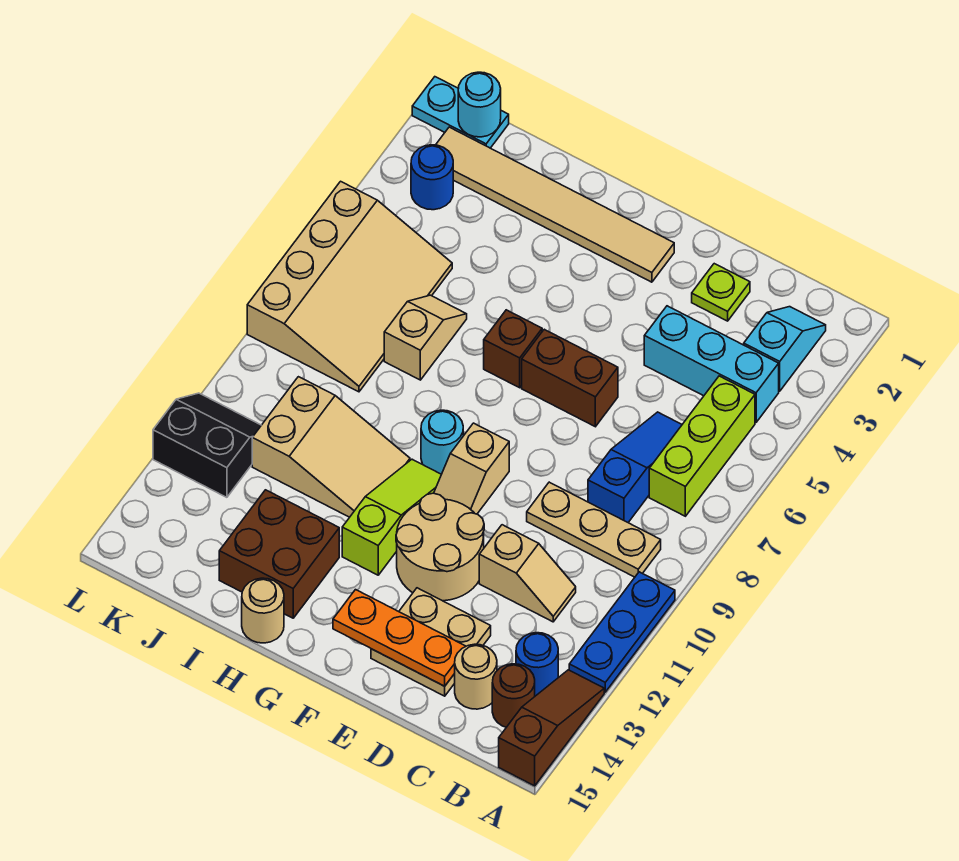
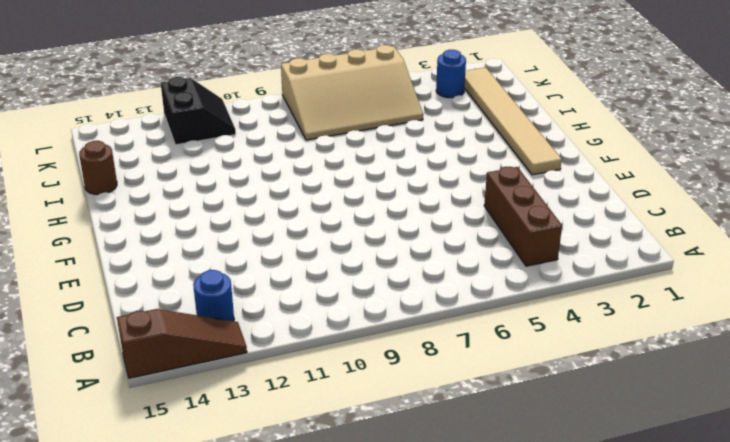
brown brick B4:D4 level 1 -> cyan brick B4:D4 level 1
brown round brick I15 level 1 -> brown round brick B14 level 1
none -> blue plate A10:A12 level 1
none -> cyan slope B2:B3 level 1 top 3
none -> lime brick B5:B7 level 1
none -> tan plate B9:D9 level 1

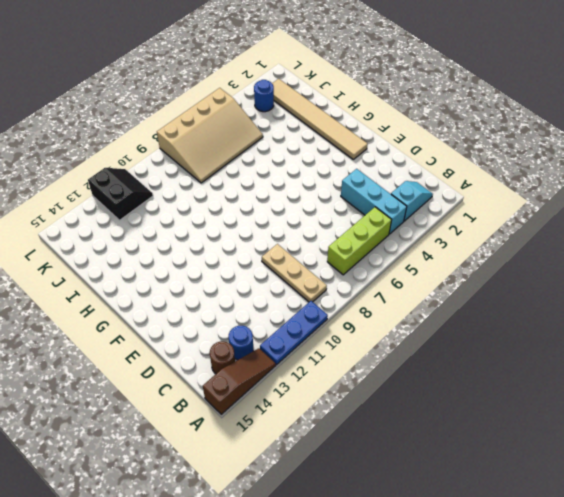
none -> blue slope C6:C8 level 1 top 8
none -> tan slope C11:D11 level 1 top D
none -> tan round brick C14 level 1
none -> lime plate D2 level 1

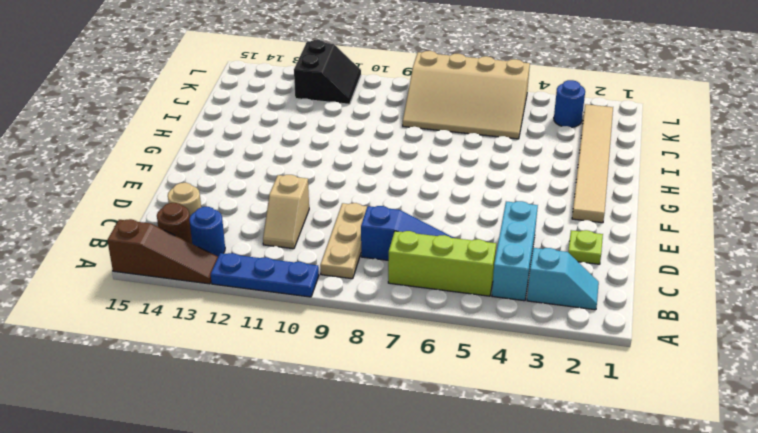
none -> tan plate D13:E14 level 1
none -> brown brick E6:F6 level 1
none -> tan round brick E11:F12 level 1
none -> tan slope F9:F10 level 1 top 9

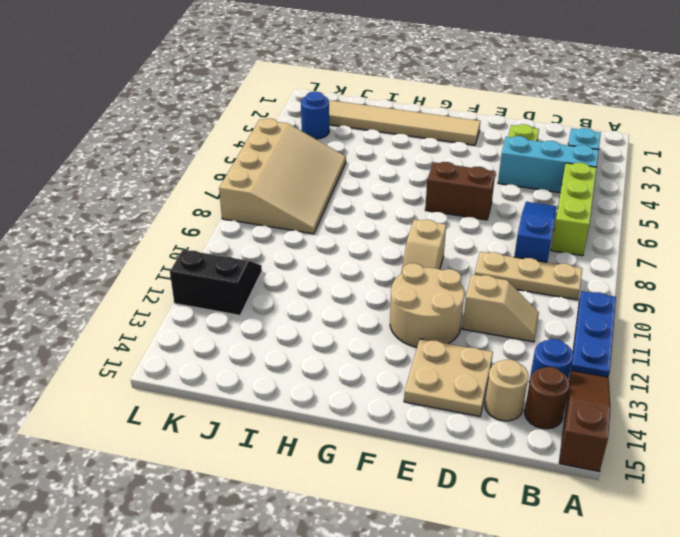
none -> brown brick G6 level 1
none -> cyan round brick G9 level 1
none -> lime slope G10:G12 level 1 top 12
none -> tan slope H10:J11 level 1 top J

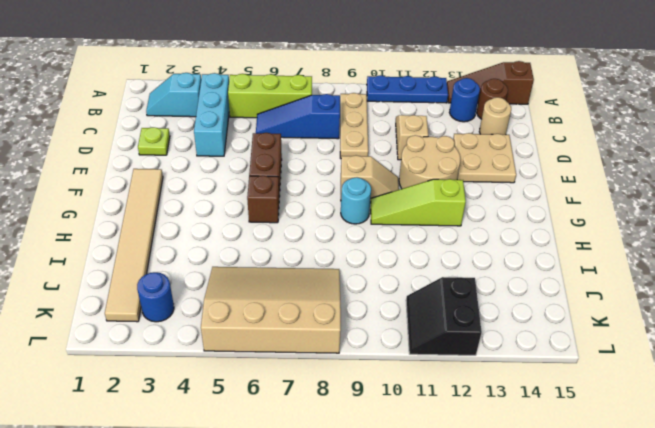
none -> tan slope H10:J11 level 1 top J
none -> brown brick H13:I14 level 1
none -> tan round brick H15 level 1
none -> tan slope I6:I7 level 1 top 7

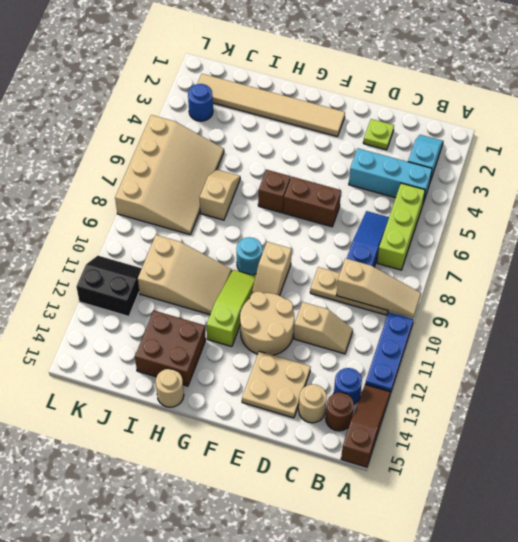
tan slope A9:C9 level 2 top C -> none
none -> cyan plate K1:L1 level 1
none -> orange plate D14:F14 level 2
none -> cyan round brick K1 level 2

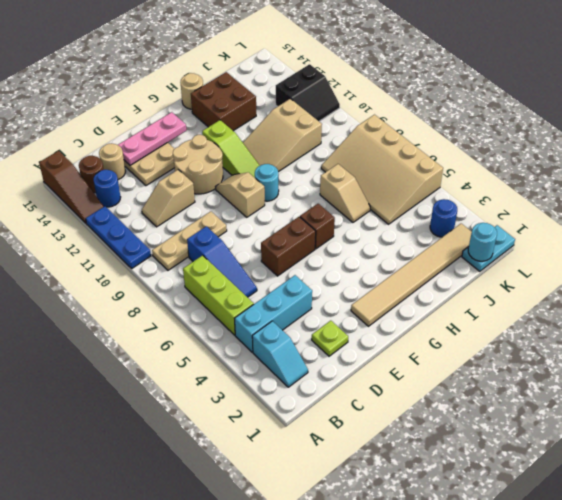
pink plate D14:F14 level 2 -> orange plate D14:F14 level 2

